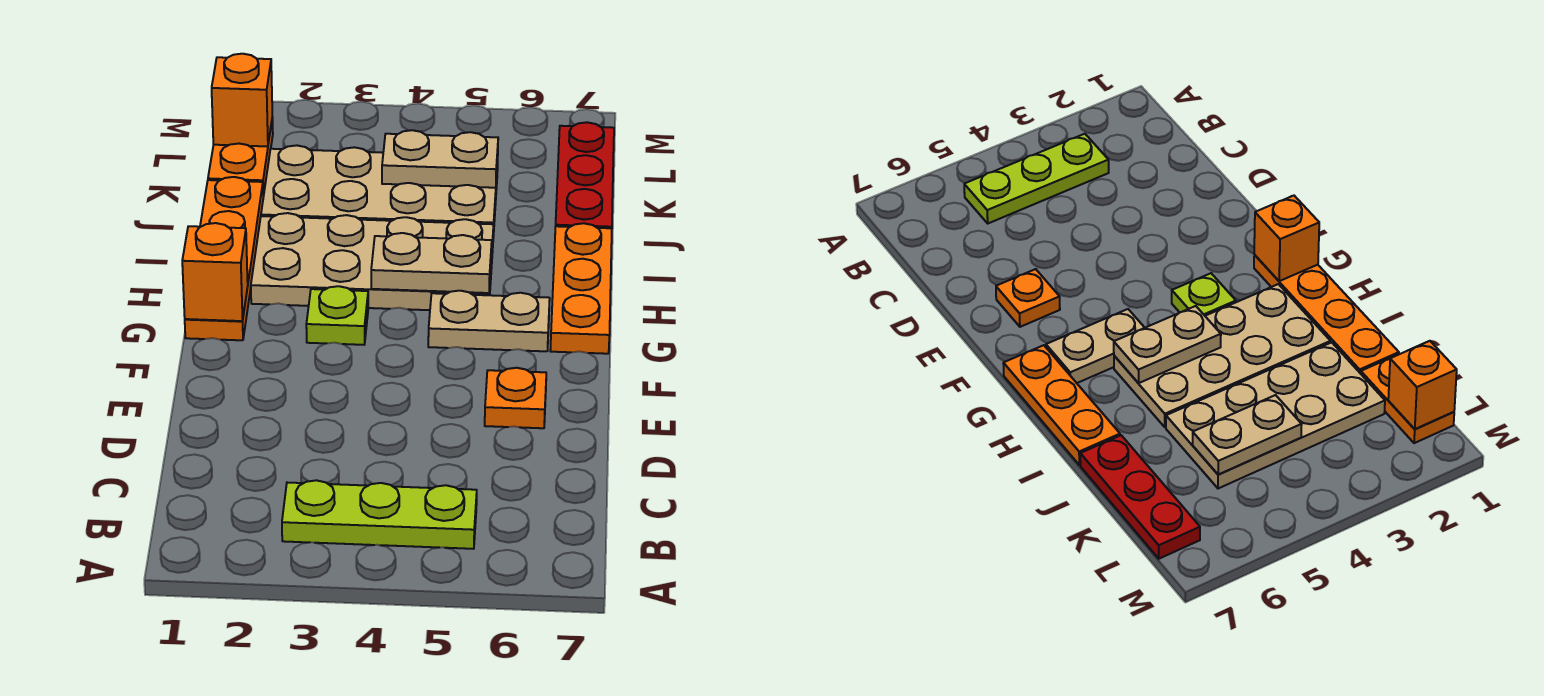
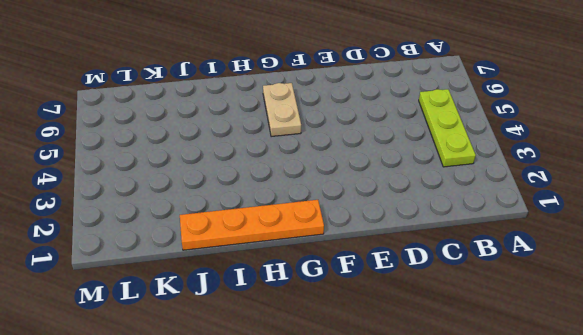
none -> orange plate E6 level 1
none -> lime plate G3 level 1
none -> orange plate G7:I7 level 1

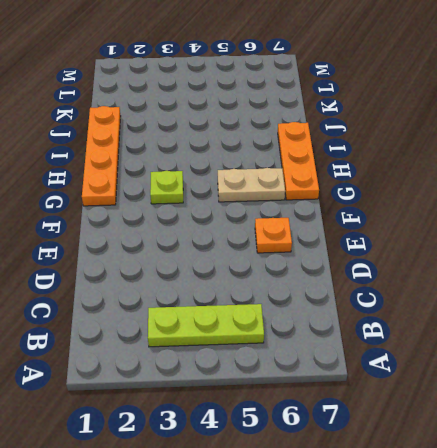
none -> tan plate H2:I5 level 1
none -> tan plate J2:K5 level 1
none -> red plate J7:L7 level 1

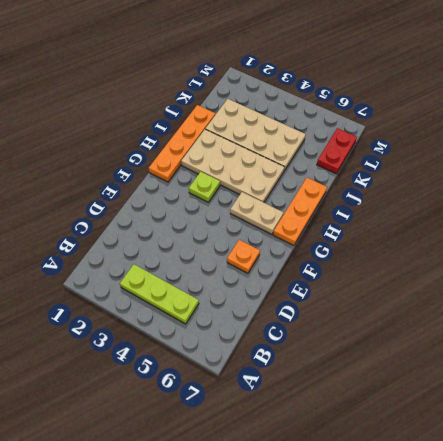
red plate K7:L7 level 1 -> red plate J7:L7 level 1
none -> orange plate K1:L1 level 1
none -> orange brick G1 level 2
none -> tan plate H4:H5 level 2

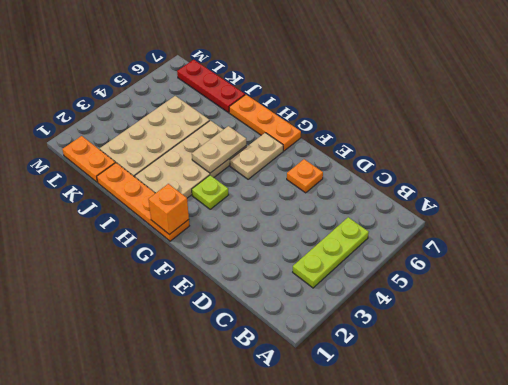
none -> tan plate K4:K5 level 2
none -> orange brick L1 level 2

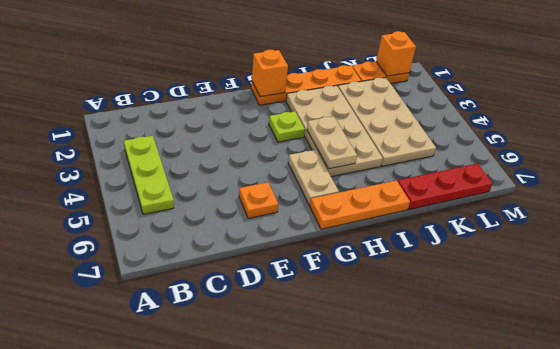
none -> tan plate K4:K5 level 2

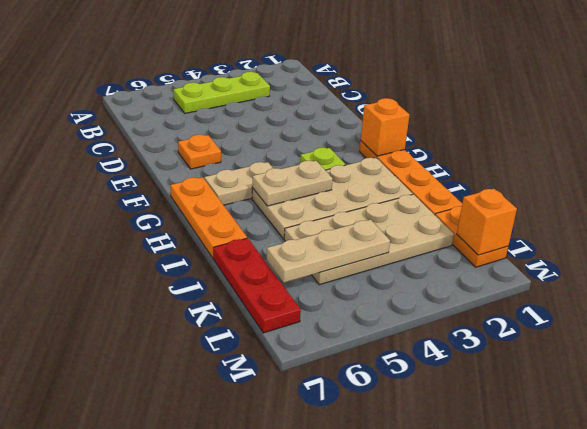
tan plate K4:K6 level 2 -> tan plate K4:K5 level 2

